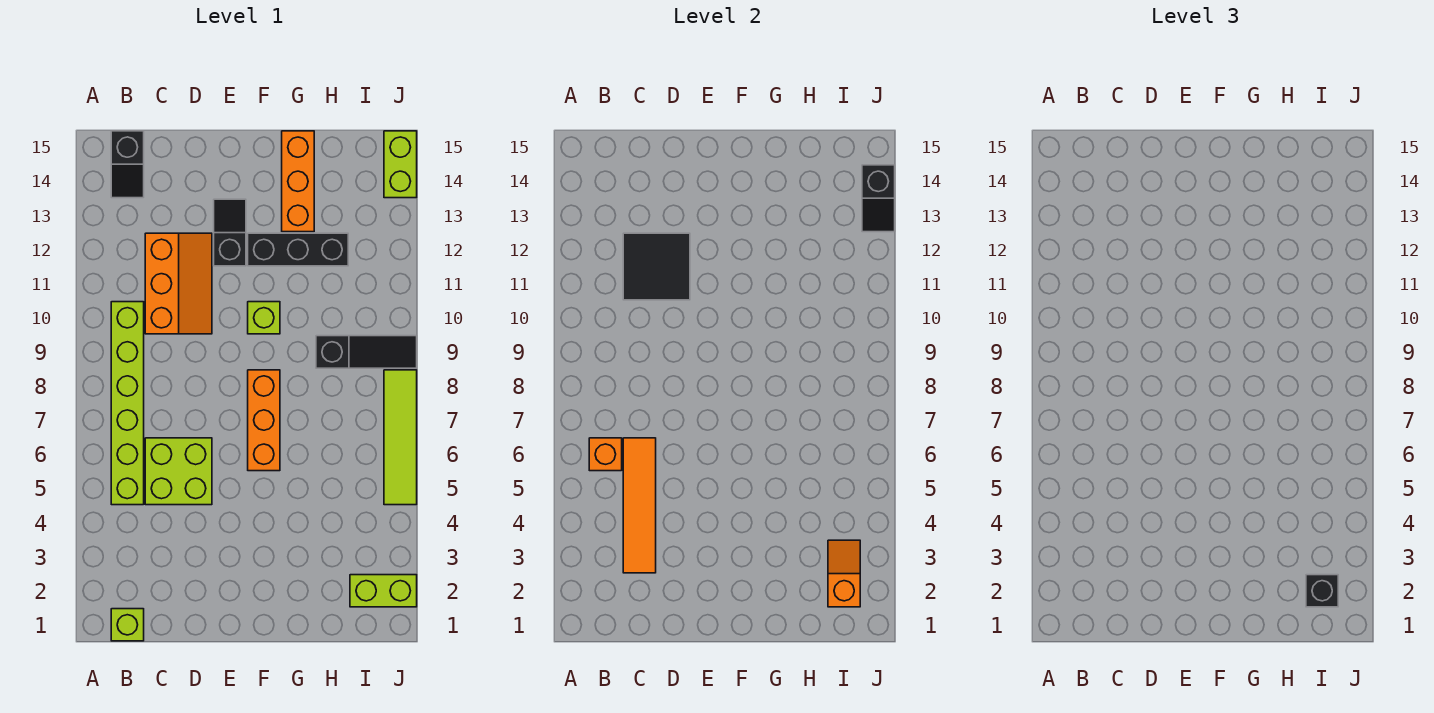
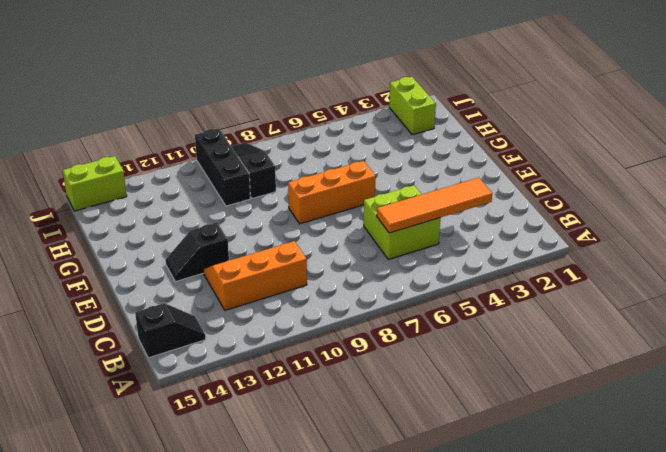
black brick H10:J10 level 1 -> black brick F12:H12 level 1
none -> lime brick B1 level 1
none -> lime brick B5:B10 level 1
none -> lime brick F10 level 1

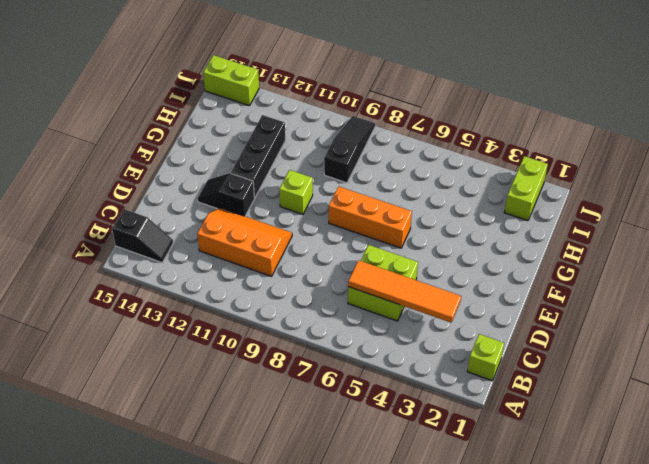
none -> lime brick B5:B10 level 1
none -> orange brick G13:G15 level 1
none -> lime tile J5:J8 level 1

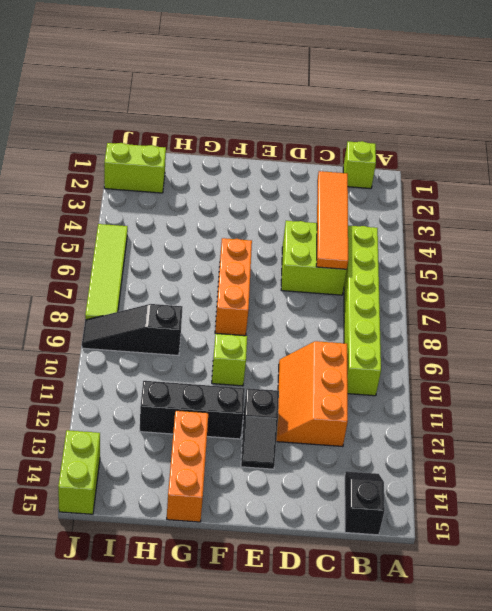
none -> orange brick B6 level 2
none -> black tile C11:D12 level 2
none -> orange slope I2:I3 level 2 top 2

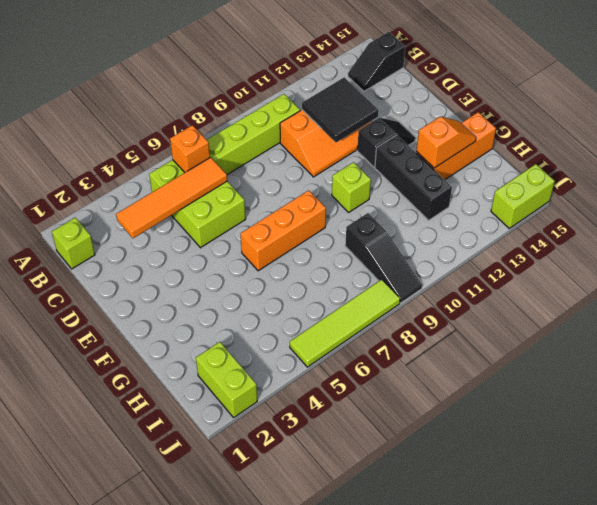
orange slope G13:G14 level 2 top 13 -> orange slope I2:I3 level 2 top 2
none -> black slope J13:J14 level 2 top 14
none -> black brick I2 level 3

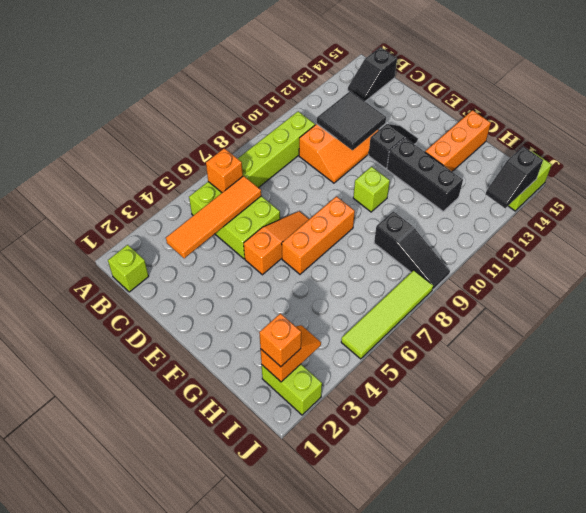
orange slope E5:E7 level 1 top 5 -> none
orange brick I2 level 3 -> black brick I2 level 3

